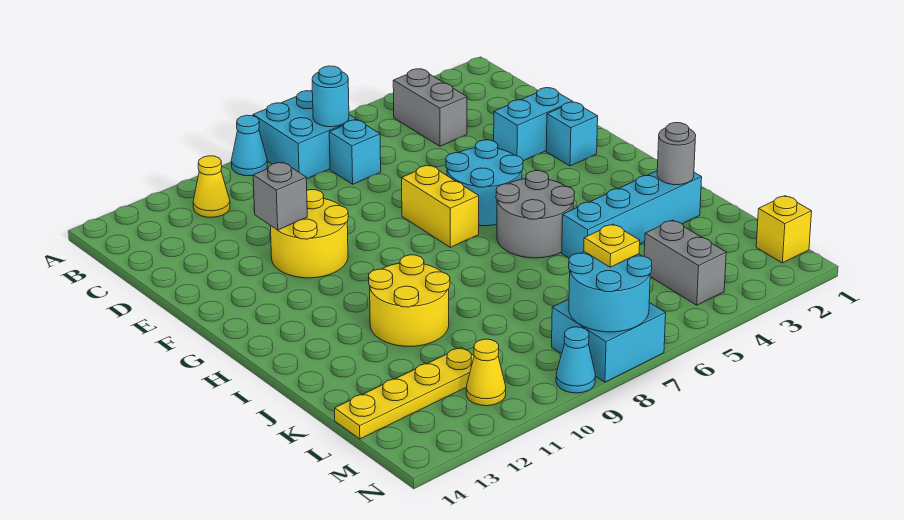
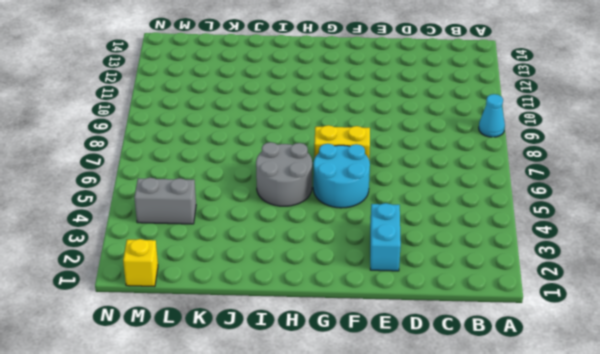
none -> cyan brick A7:B8 level 1
none -> grey brick B4:C4 level 1
none -> yellow cone B11 level 1

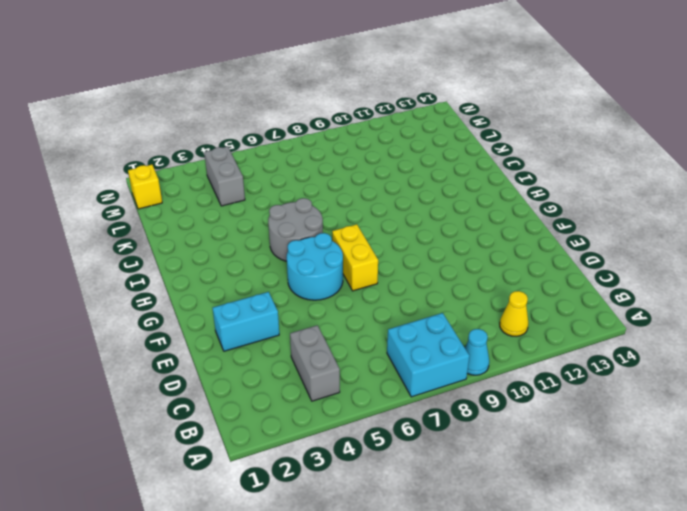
none -> cyan brick C7 level 1
none -> yellow round brick E10:F11 level 1
none -> cyan brick F2 level 1

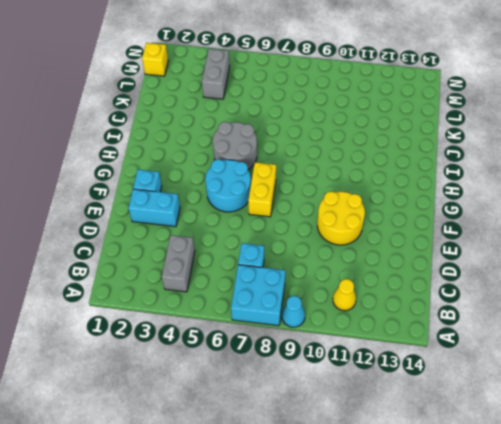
none -> yellow round brick I10:J11 level 1
none -> cyan brick J2:J5 level 1
none -> yellow plate L11:L14 level 1

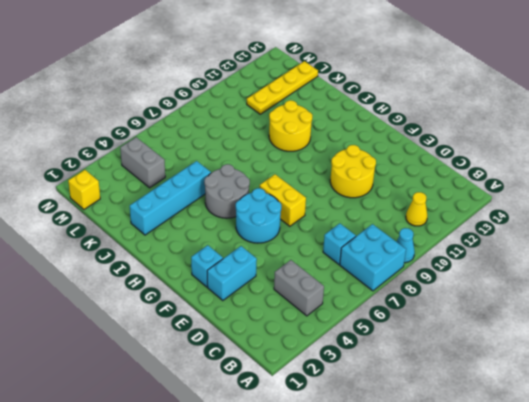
none -> cyan brick M7:N8 level 1
none -> yellow cone M11 level 1
none -> cyan cone N9 level 1

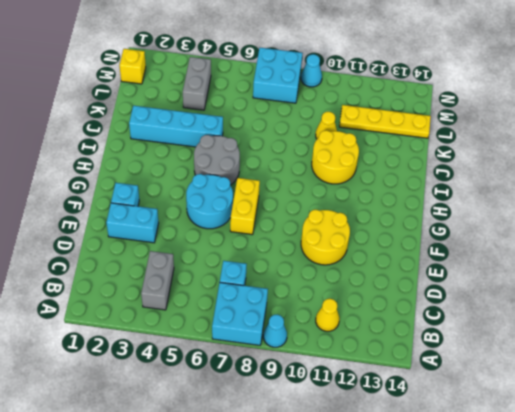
yellow cone K10 level 1 -> yellow cone M11 level 1
none -> cyan round brick B7 level 2
none -> grey brick E11 level 2
none -> grey round brick J2 level 2

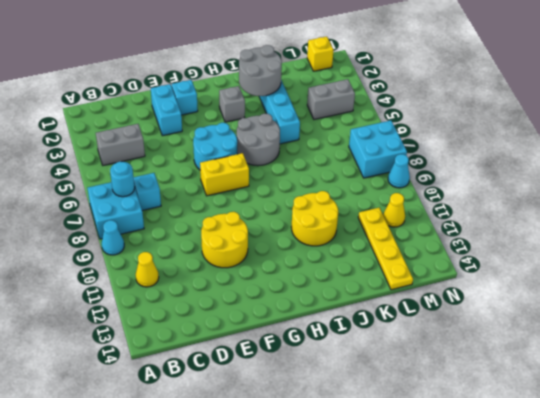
grey brick H3 level 1 -> grey brick E11 level 2
grey round brick I2:J3 level 2 -> grey round brick J2 level 2
none -> cyan round brick M7:N8 level 2
none -> yellow plate M7 level 3

